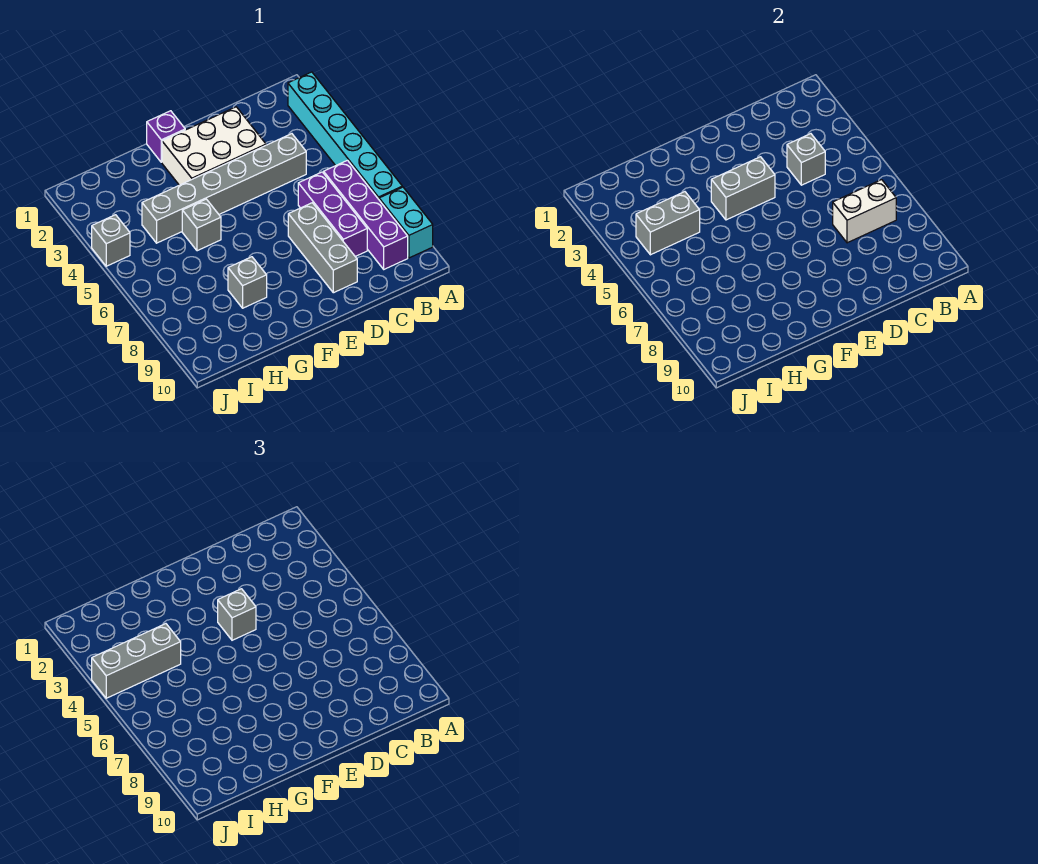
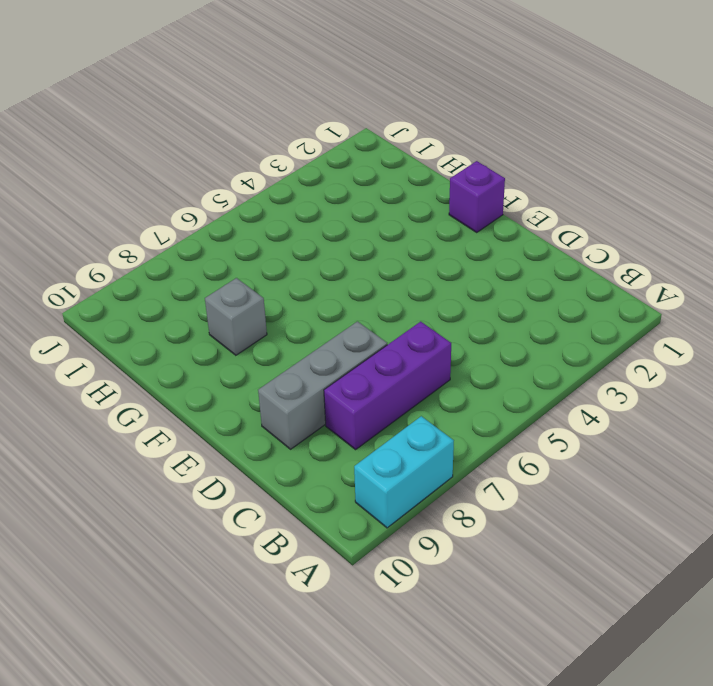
none -> cyan brick A2:A7 level 1
none -> purple brick B6:B9 level 1
none -> grey brick C4:H4 level 1

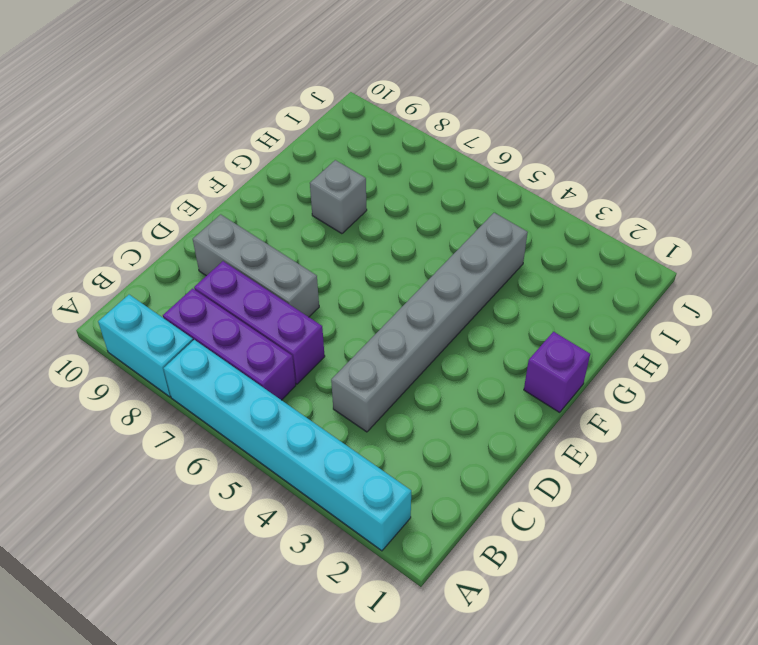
purple brick B6:B8 level 1 -> purple brick B6:B9 level 1
none -> white brick D2:F3 level 1
none -> grey brick G5 level 1
none -> grey brick J4 level 1

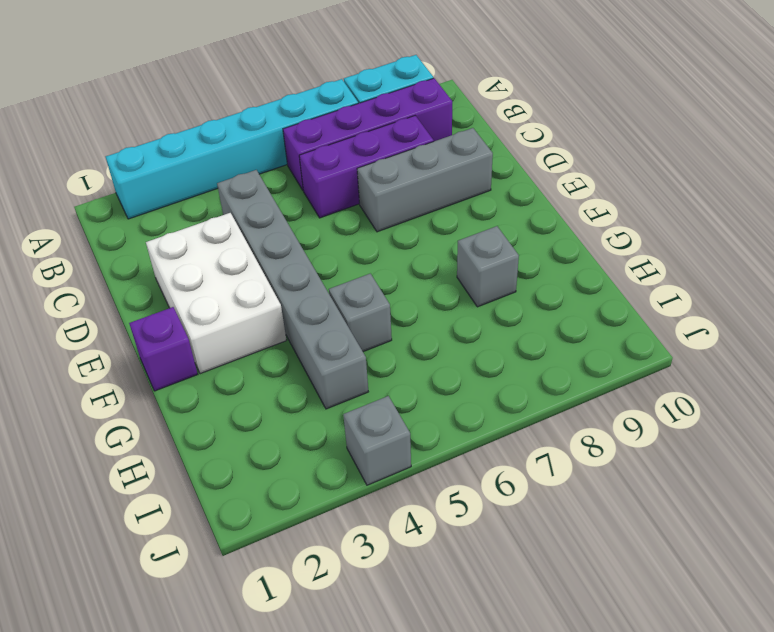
none -> white brick B7:C7 level 2
none -> grey brick C4 level 2
none -> grey brick E4:F4 level 2

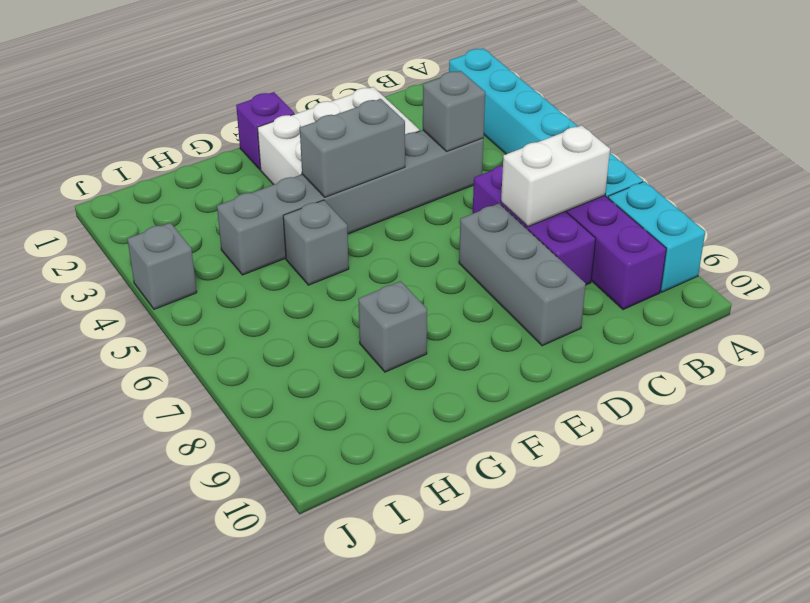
none -> grey brick H4:I4 level 2
none -> grey brick E4 level 3
none -> grey brick H4:J4 level 3

